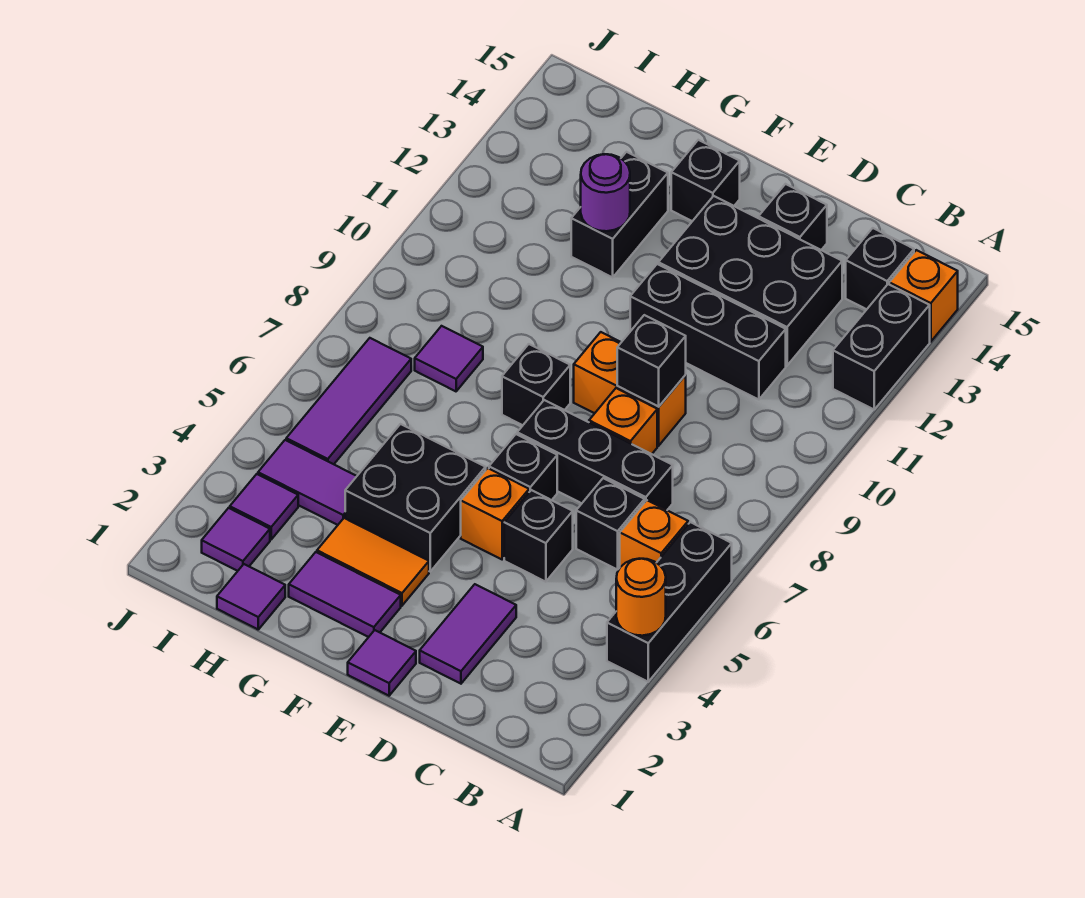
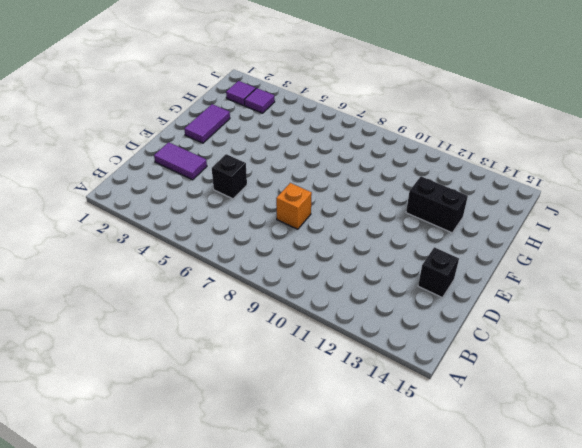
none -> black brick A4:A6 level 1
none -> black brick A12:A13 level 1
none -> orange brick A14 level 1
none -> orange brick B6 level 1

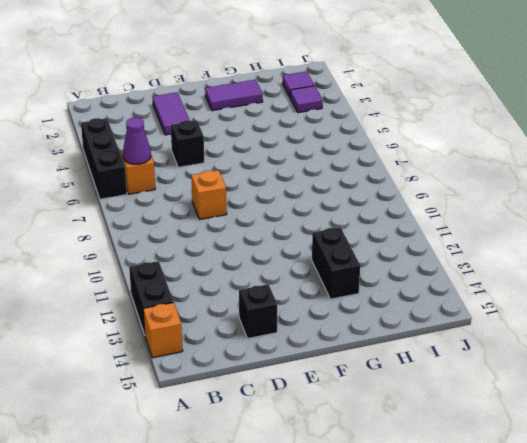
purple cone B6 level 2 -> none
none -> black brick B14 level 1
none -> black brick C6 level 1
none -> black brick C7:E7 level 1
none -> black brick C11:E11 level 1

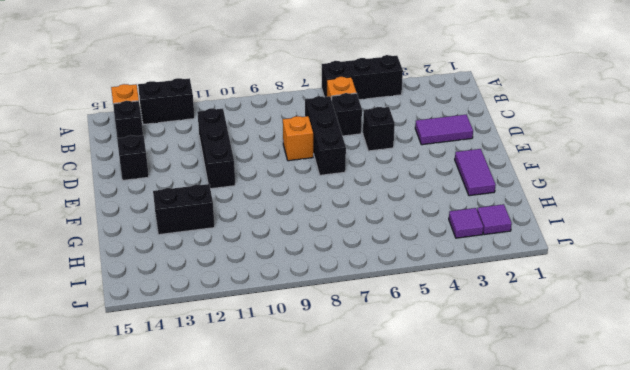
none -> black brick C12:E13 level 1
none -> orange brick D9:E9 level 1
none -> purple tile E1 level 1
none -> orange brick E5 level 1

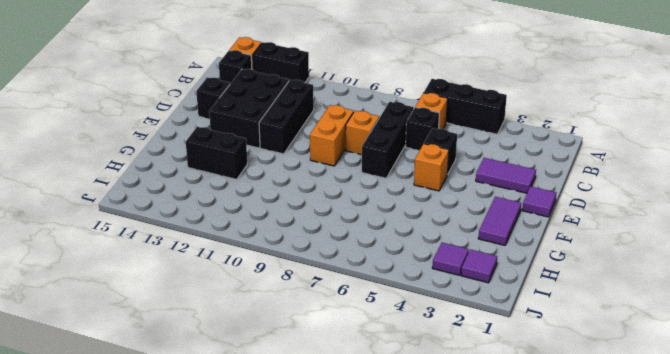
none -> black brick E6 level 1
none -> orange tile F3:G3 level 1
none -> black brick F4:G5 level 1
none -> black brick F8 level 1

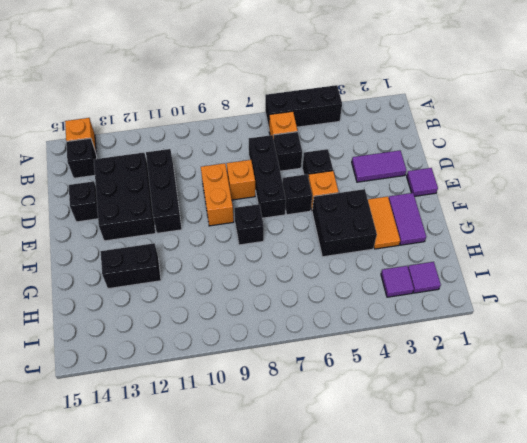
none -> black brick A12:A13 level 1
none -> black brick F14 level 1
none -> purple tile H1 level 1
none -> purple tile H4:I4 level 1

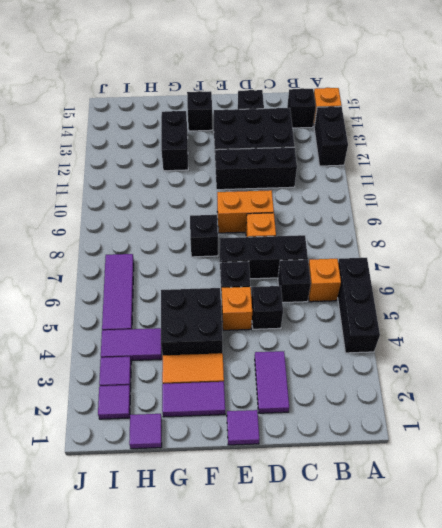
none -> purple tile H8 level 1
none -> orange round brick A4 level 2
none -> black brick D9 level 2
none -> purple round brick G12 level 2

